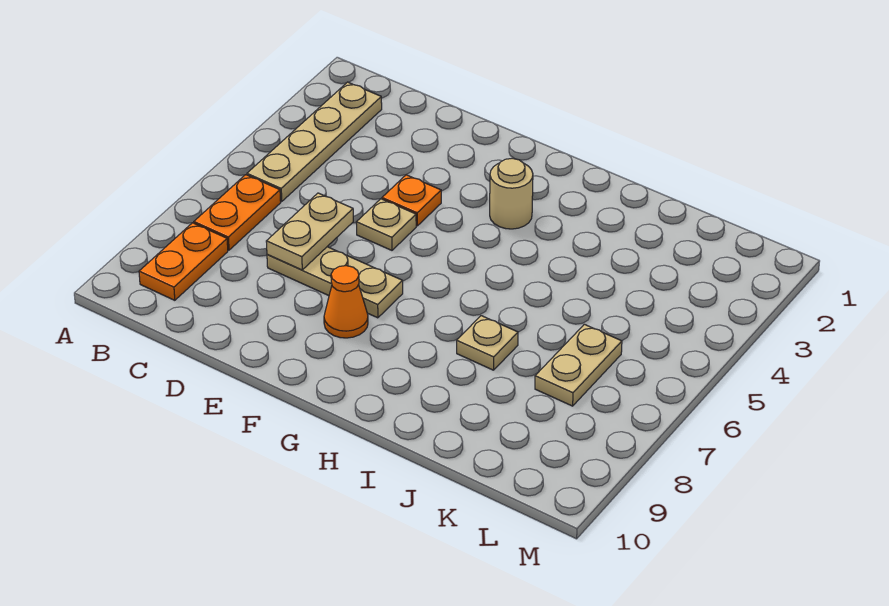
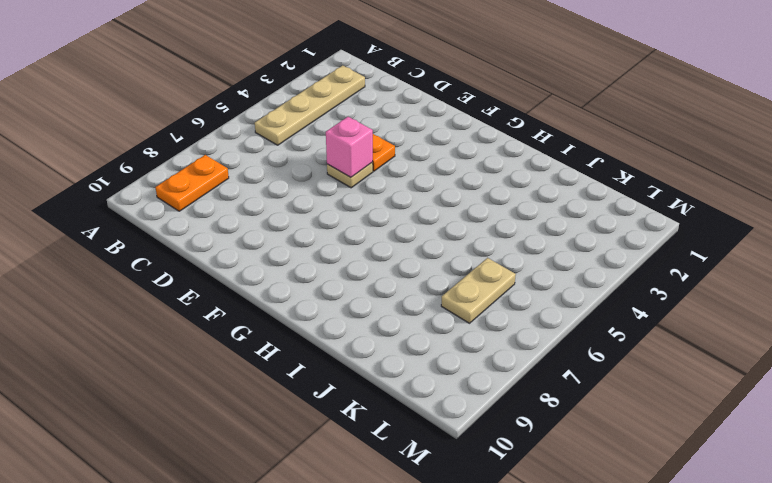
pink brick E5 level 2 -> none
none -> orange plate B6:B7 level 1
none -> tan plate D7:F7 level 1

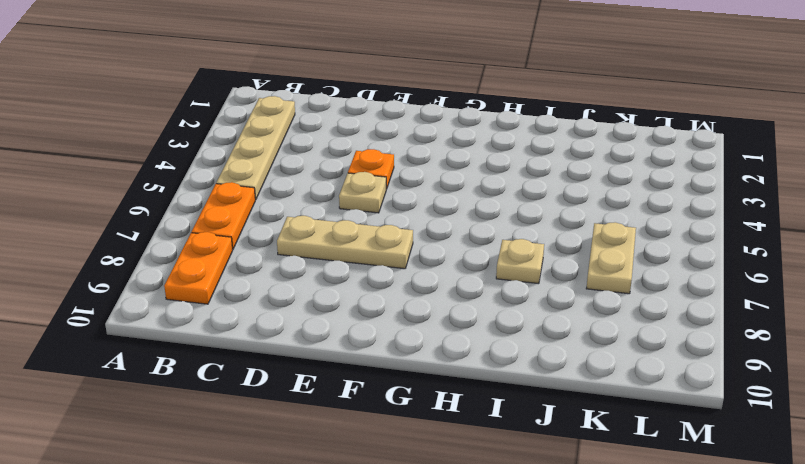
none -> orange cone F8 level 1
none -> tan round brick G3 level 1

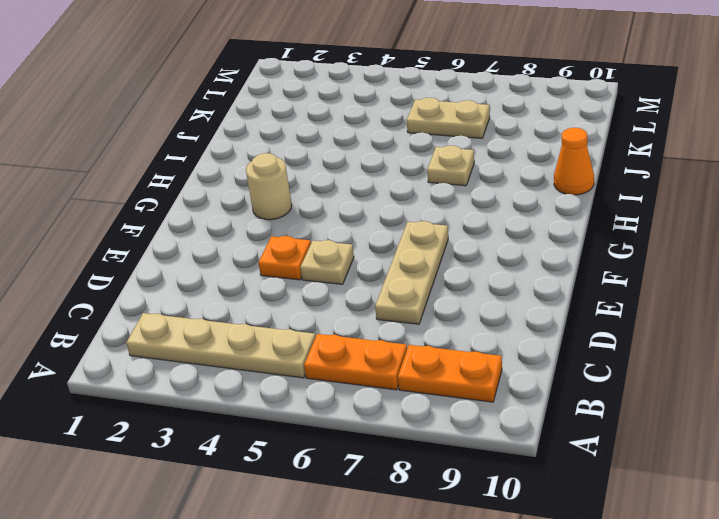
orange cone I10 level 1 -> orange cone F8 level 1
none -> tan plate D6:D7 level 2

